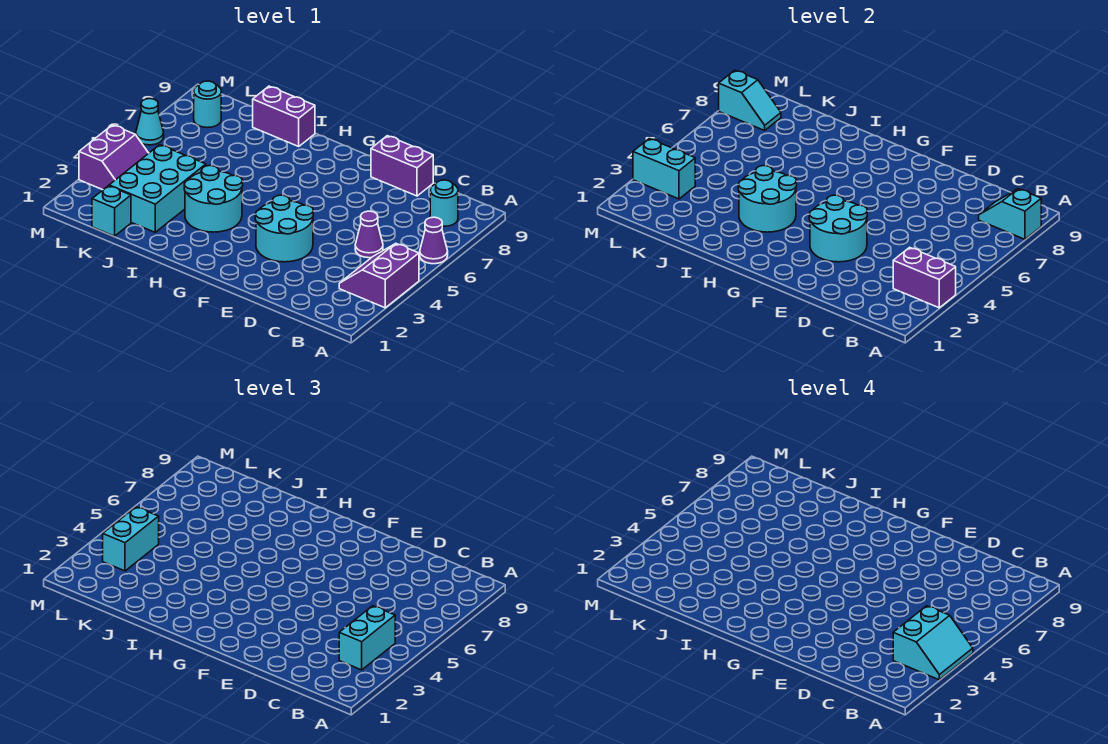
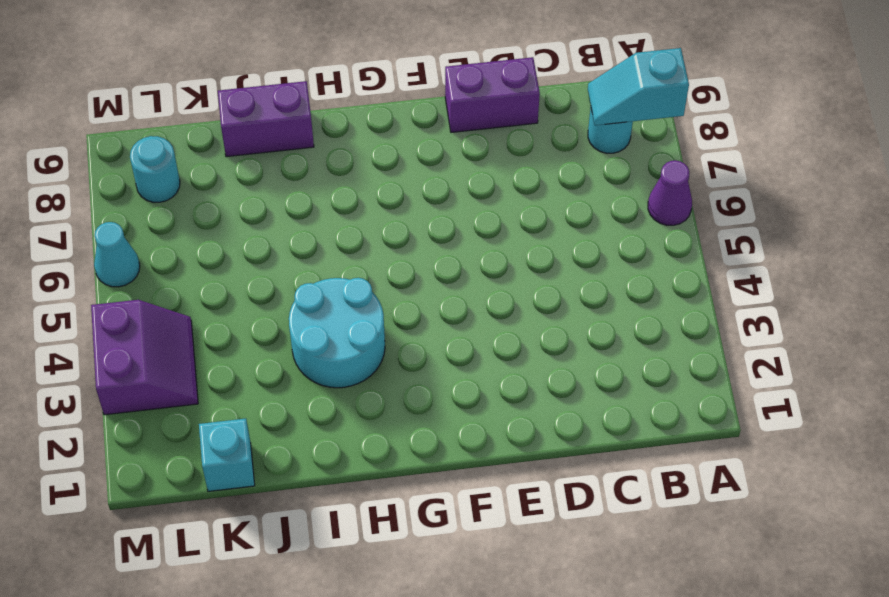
none -> purple slope A3:B4 level 1 top A
none -> purple cone C5 level 1
none -> cyan round brick E3:F4 level 1

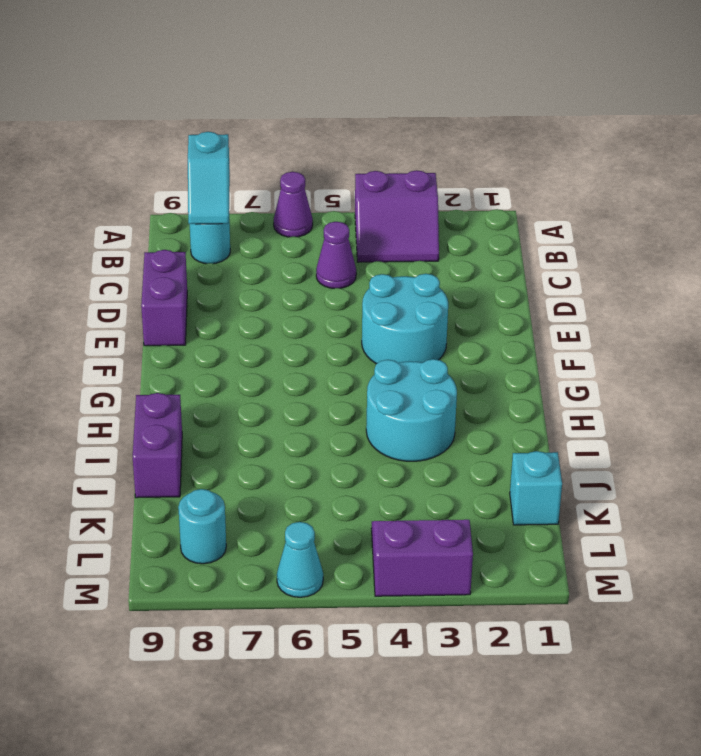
none -> cyan brick J2:K4 level 1
none -> purple brick A3:B3 level 2
none -> cyan round brick E3:F4 level 2

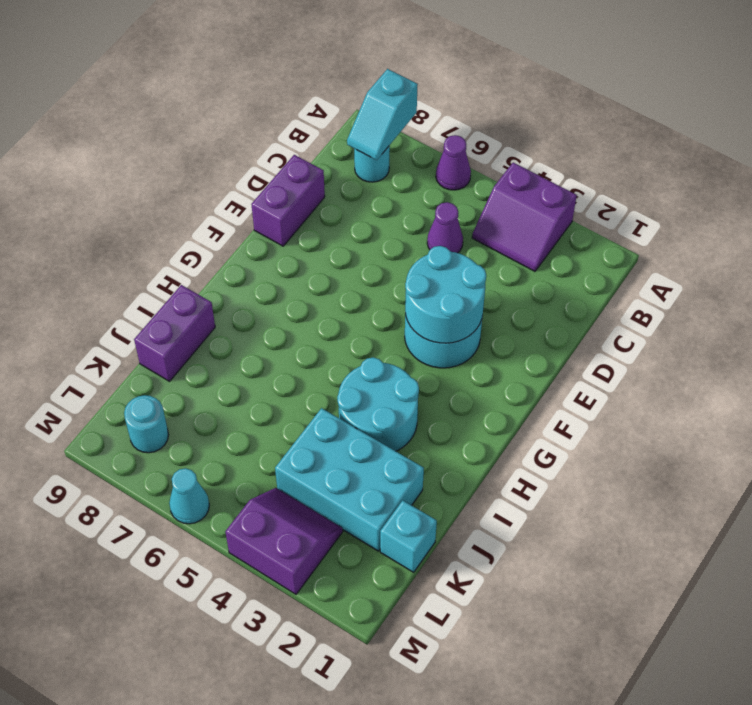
none -> purple brick A3:B3 level 2
none -> cyan round brick H3:I4 level 2
none -> cyan brick L3:M3 level 2

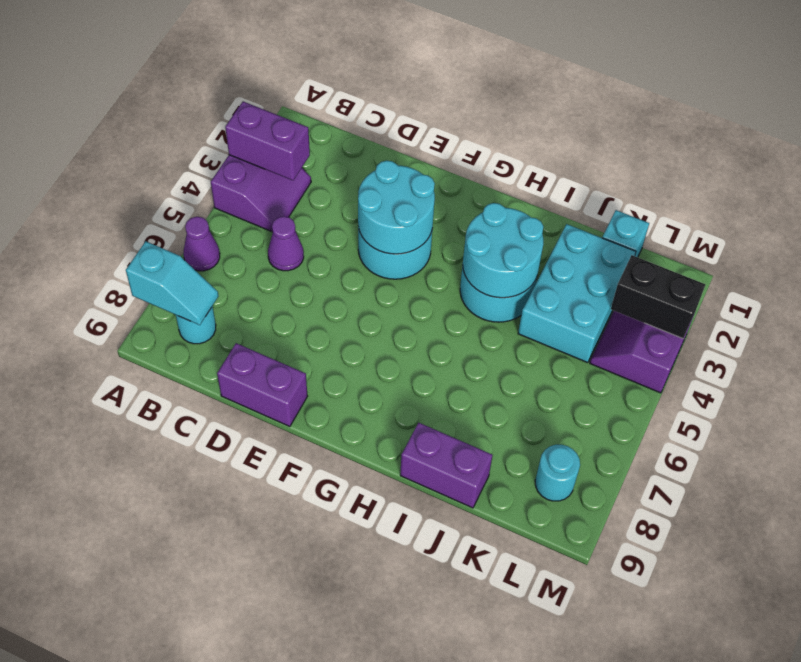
black brick L3:M3 level 2 -> cyan brick L3:M3 level 2
none -> cyan cone M6 level 1
none -> cyan slope L8:M8 level 2 top M
none -> cyan brick B3:B4 level 3

